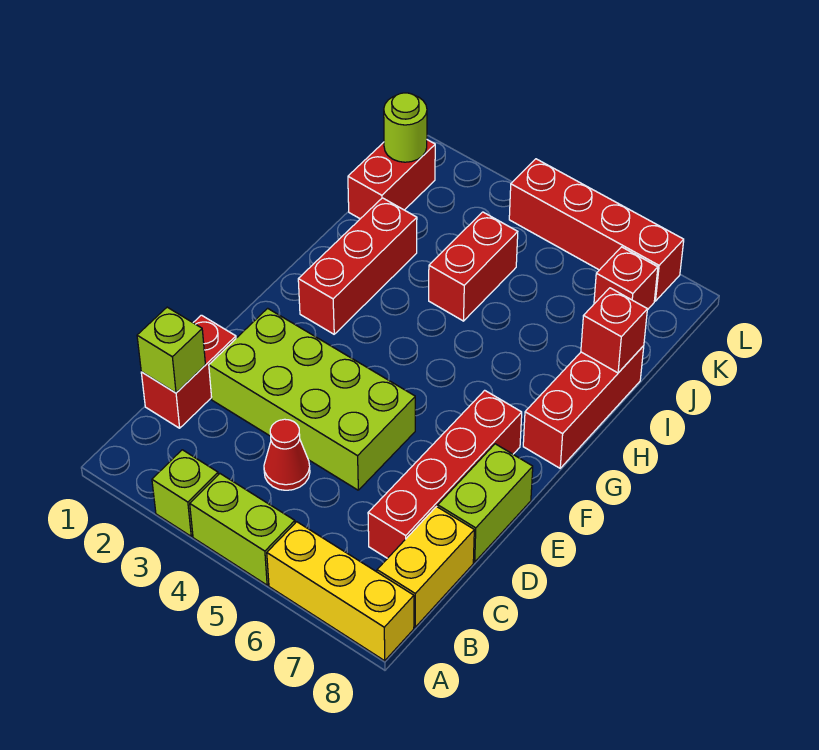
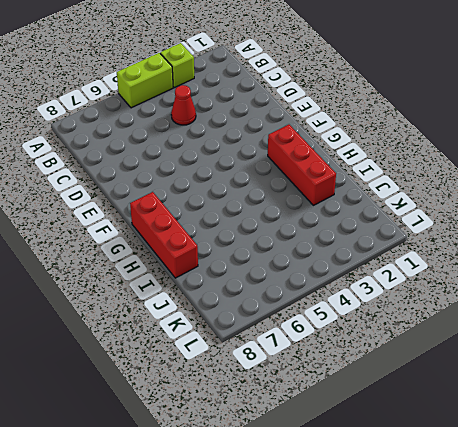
none -> yellow brick A6:A8 level 1
none -> yellow brick B8:C8 level 1
none -> red brick C1:D1 level 1

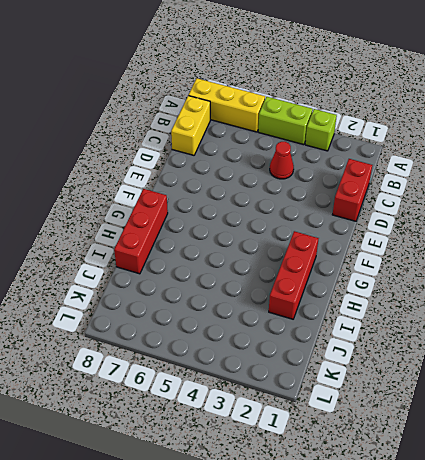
none -> red brick C7:F7 level 1
none -> lime brick D2:E5 level 1
none -> lime brick D8:E8 level 1

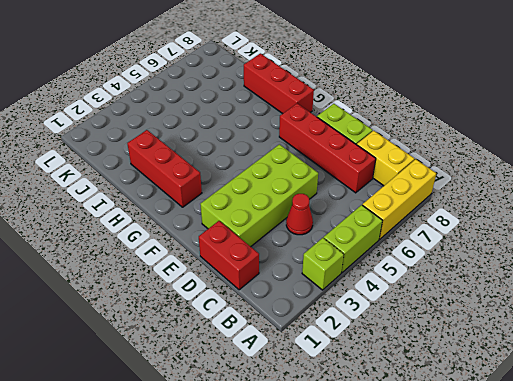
none -> red brick I4:J4 level 1
none -> red brick J1:K1 level 1
none -> red brick K7 level 1

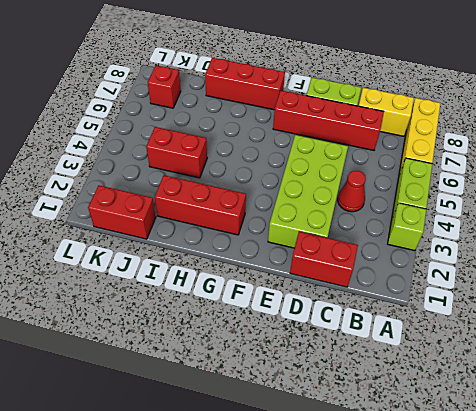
none -> red brick L4:L7 level 1
none -> lime brick C1 level 2
none -> red brick I8 level 2

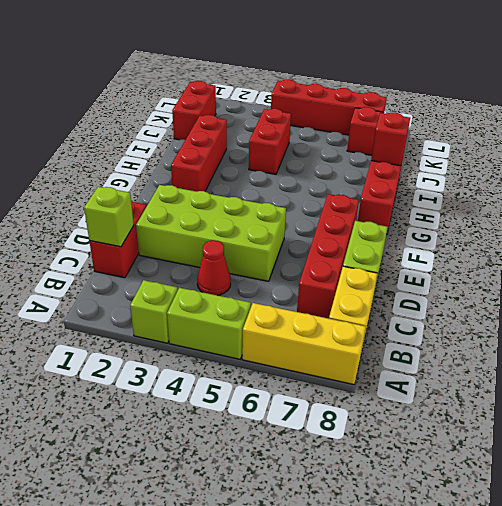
none -> lime round brick K1 level 2

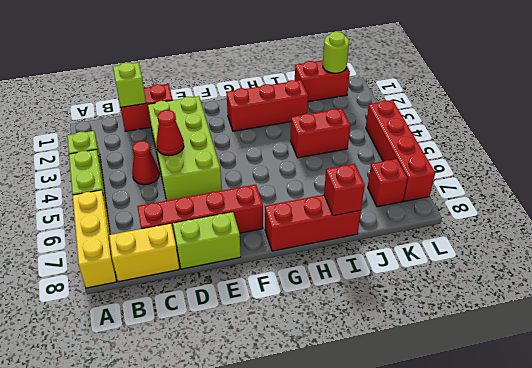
red cone D4 level 2 -> none

